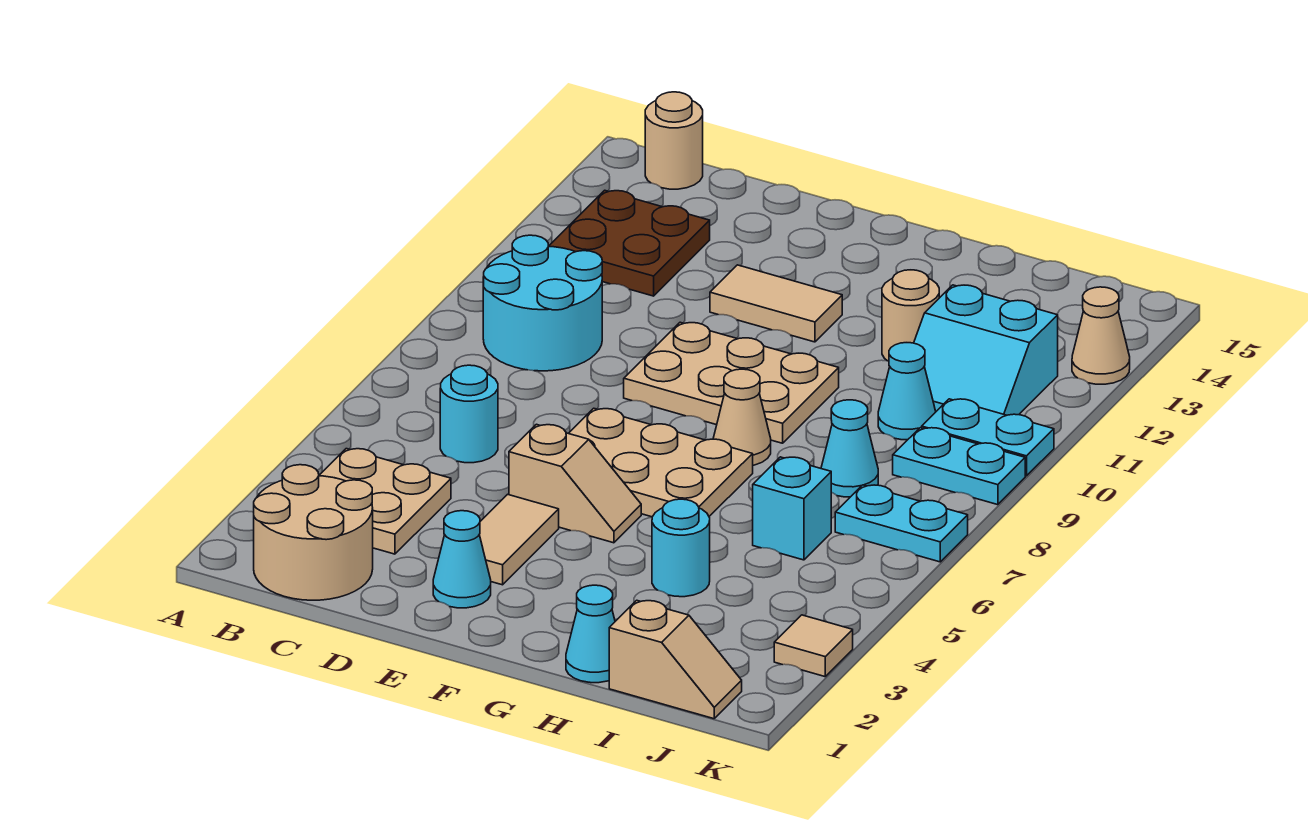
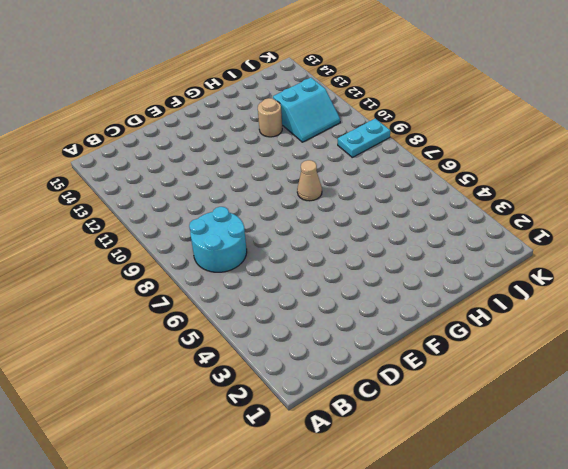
cyan round brick B7:C8 level 1 -> cyan round brick B9:C10 level 1
none -> tan round brick B1:C2 level 1
none -> tan plate B3:C4 level 1
none -> brown plate B12:C13 level 1

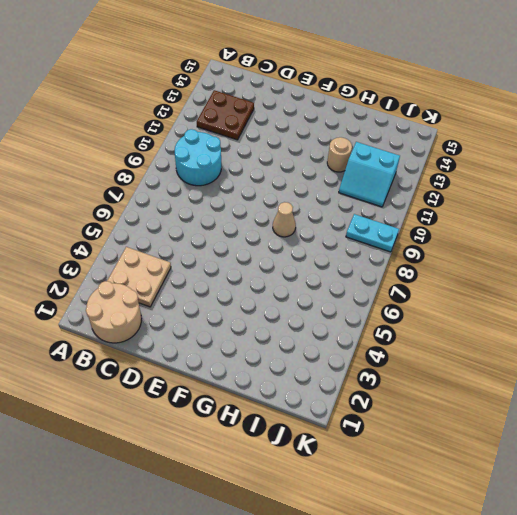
none -> tan round brick B15 level 1
none -> cyan round brick C6 level 1
none -> cyan cone E2 level 1

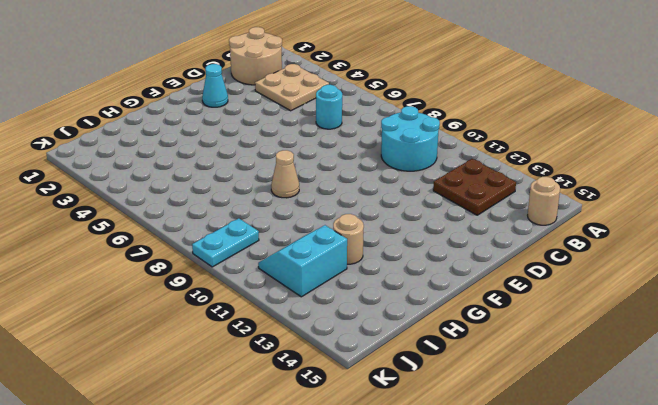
none -> tan tile E3:E4 level 1
none -> tan slope E5:F5 level 1 top E
none -> tan plate E6:G7 level 1

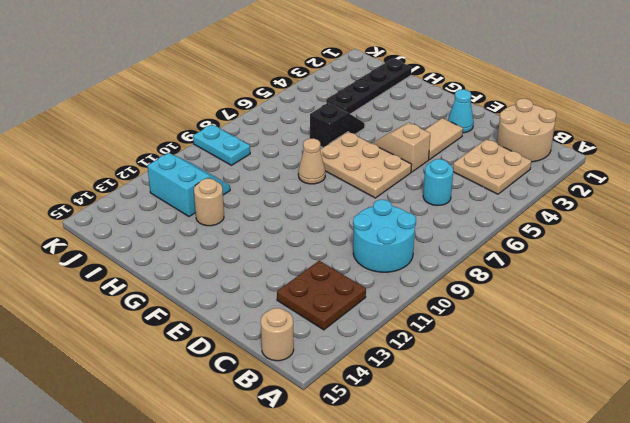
black slope H5:H6 level 1 top 6 -> none
black plate I1:I4 level 1 -> tan slope I1:J1 level 1 top I
none -> tan plate E9:G10 level 1
none -> tan tile E12:F12 level 1
none -> cyan cone H1 level 1

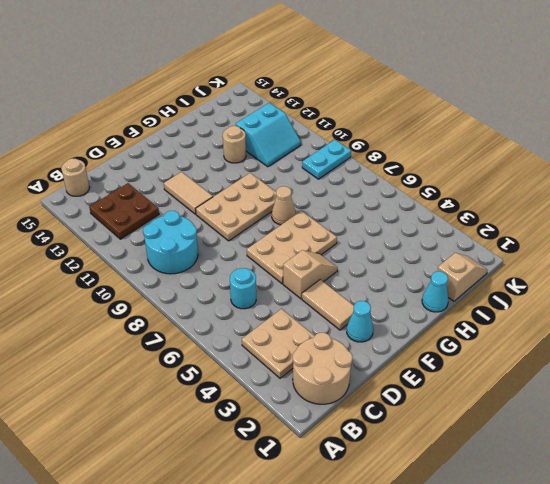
tan tile E11:E12 level 1 -> tan tile E12:F12 level 1
none -> cyan round brick H4 level 1
none -> cyan brick I6 level 1
none -> cyan cone I8 level 1

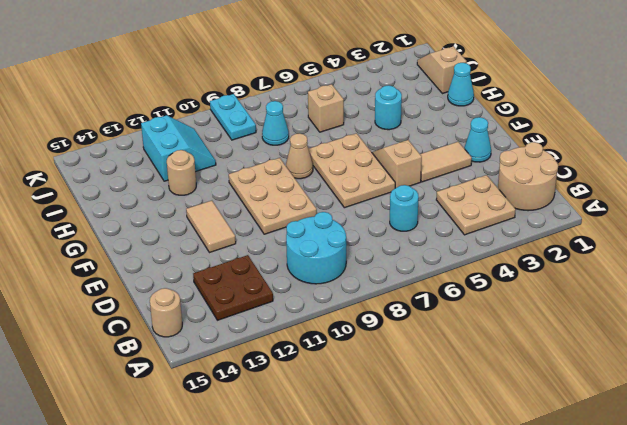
tan brick I6 level 1 -> cyan brick I6 level 1
none -> cyan cone I10 level 1
none -> cyan plate J7:K7 level 1
none -> cyan plate J10:K10 level 1

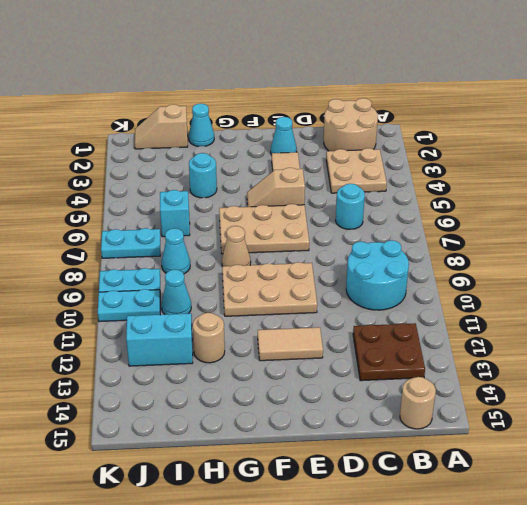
none -> tan tile K3 level 1
none -> tan cone K13 level 1

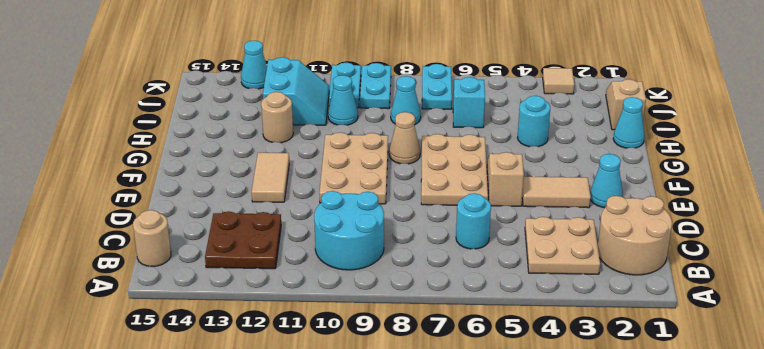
cyan cone K13 level 1 -> tan cone K13 level 1

